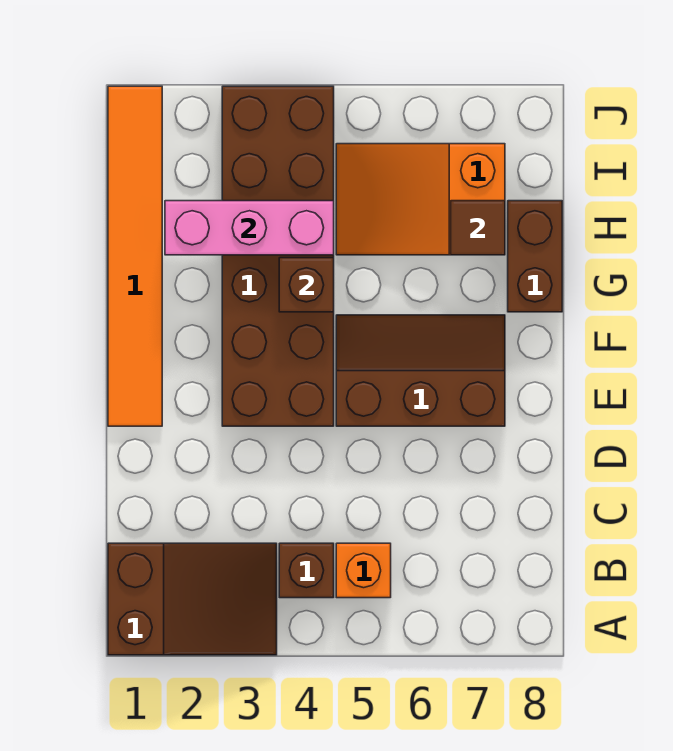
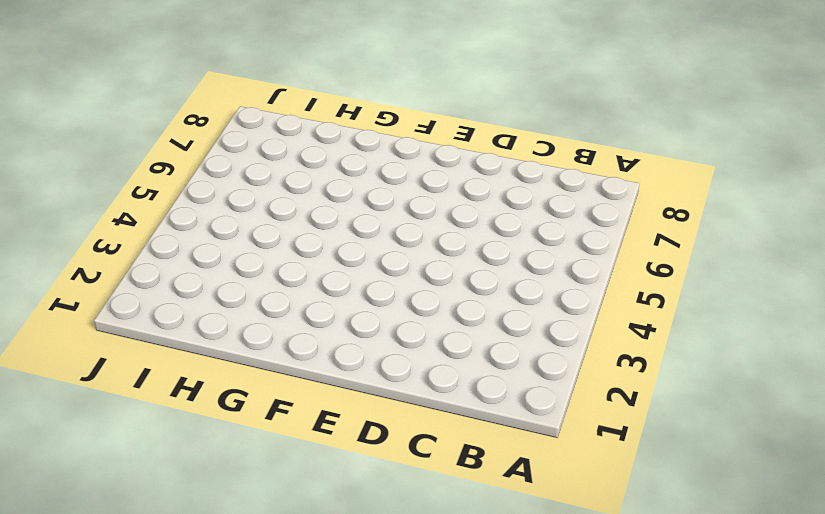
none -> brown slope A1:B3 level 1 top 1
none -> brown brick B4 level 1

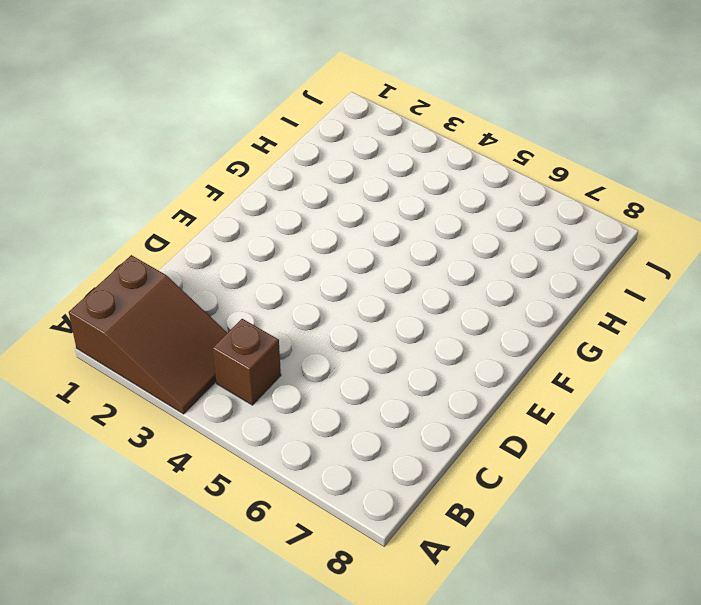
none -> orange brick B5 level 1
none -> orange tile E1:J1 level 1

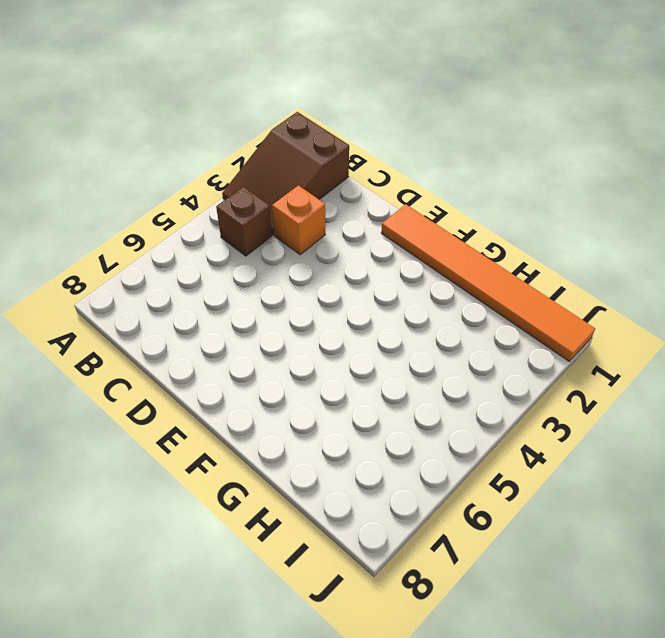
orange brick C3 level 1 -> orange brick B5 level 1
none -> brown brick E3:J4 level 1
none -> brown slope E5:F7 level 1 top E

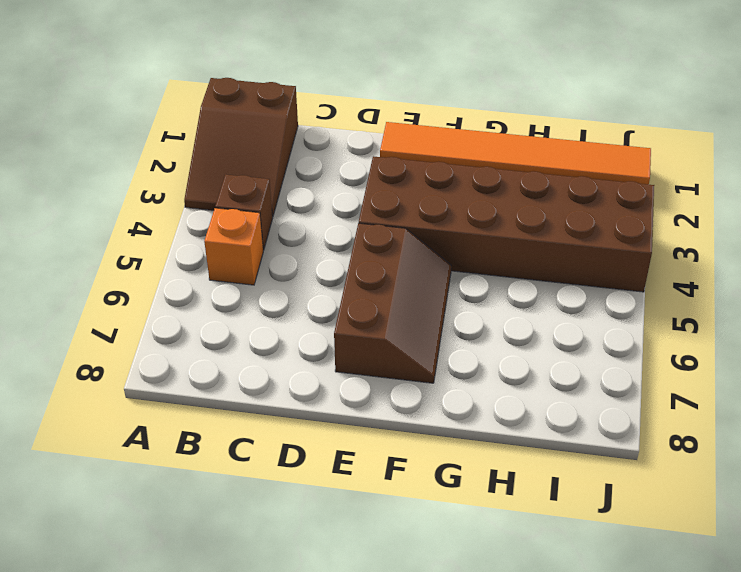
none -> brown brick G8:H8 level 1
none -> orange slope H5:I7 level 1 top 7

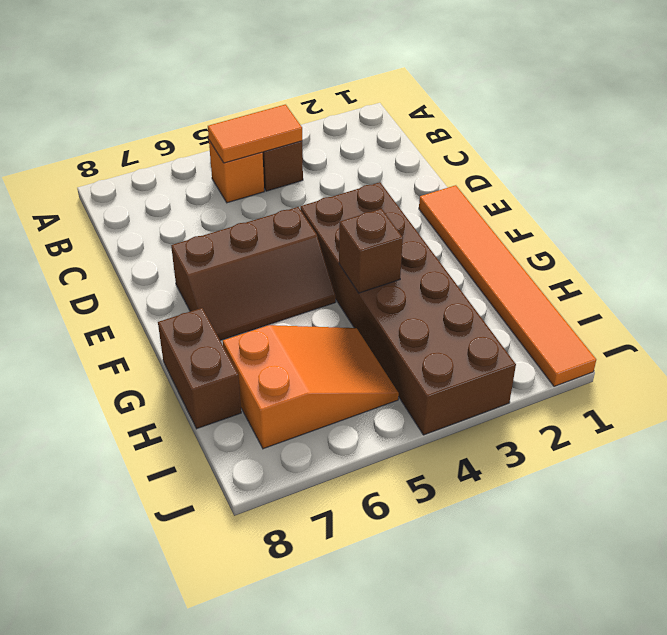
orange tile B4:B5 level 2 -> none
none -> brown slope A1:B3 level 1 top 1
none -> pink brick H2:H4 level 2

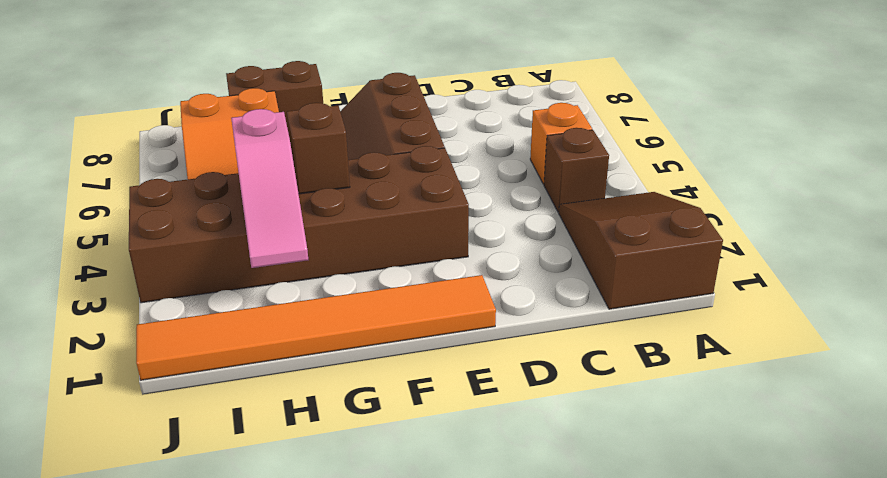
pink slope H2:H4 level 2 top 4 -> pink brick H2:H4 level 2
none -> brown tile H7 level 2

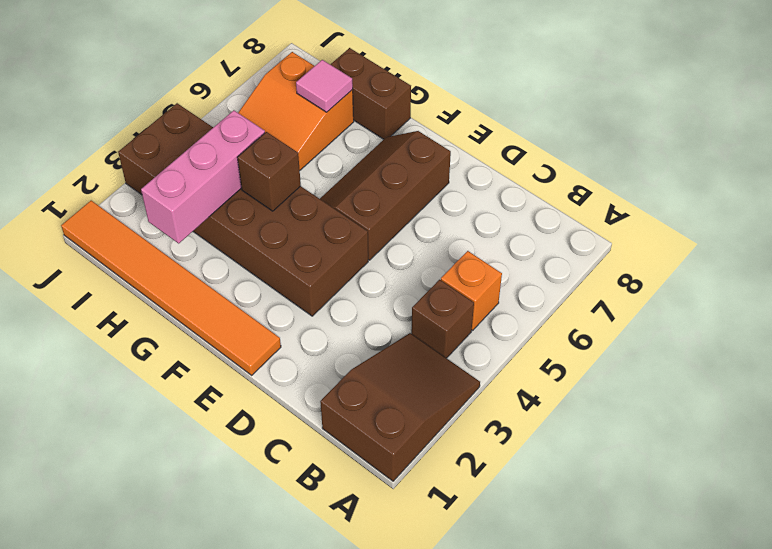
pink tile H7 level 2 -> brown tile H7 level 2

